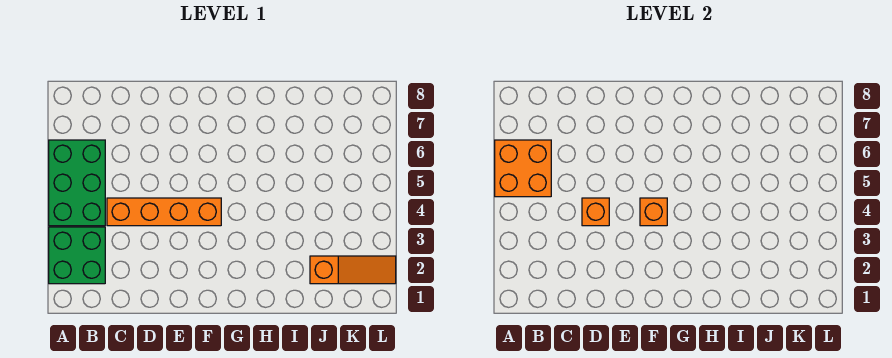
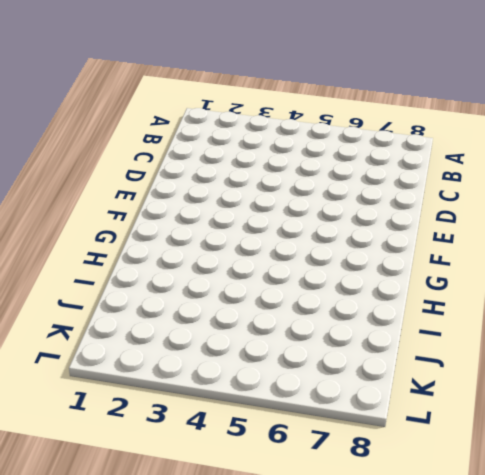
none -> green brick A2:B3 level 1
none -> green brick A4:B6 level 1

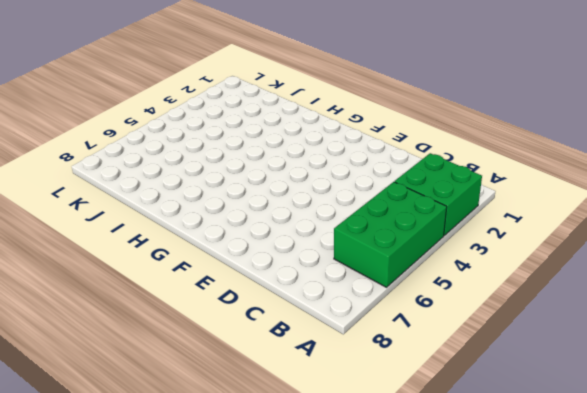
none -> orange brick C4:F4 level 1
none -> orange slope J2:L2 level 1 top J

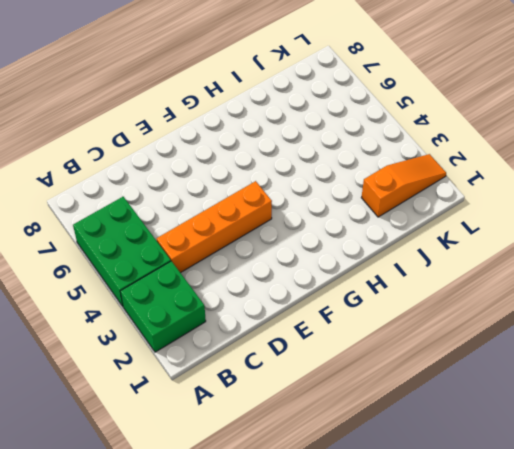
none -> orange brick A5:B6 level 2
none -> orange brick D4 level 2

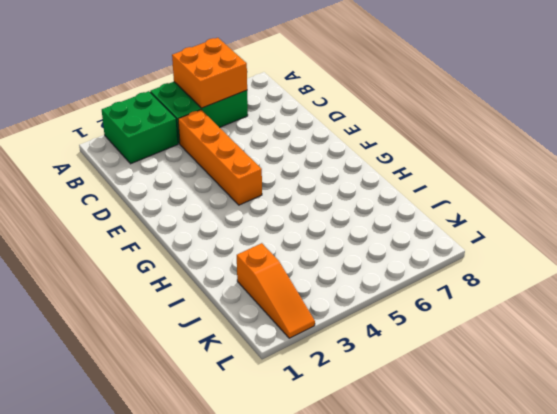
none -> orange brick D4 level 2
none -> orange brick F4 level 2

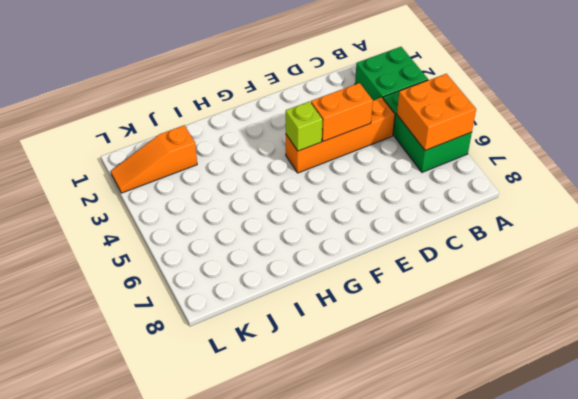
orange brick D4:E4 level 2 -> orange brick D4 level 2
lime brick F4 level 2 -> orange brick F4 level 2

